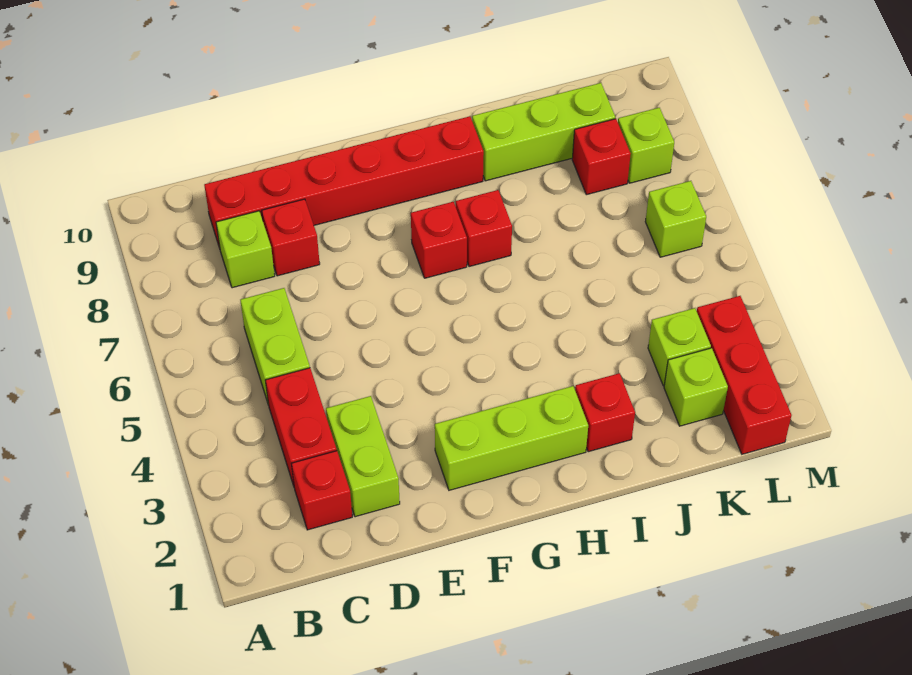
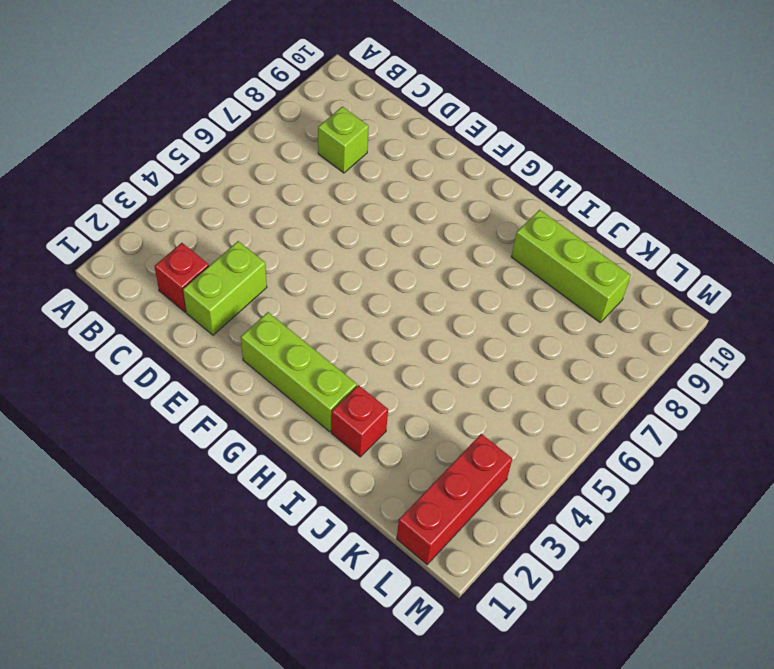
none -> red brick C3:C4 level 1
none -> lime brick C5:C6 level 1
none -> red brick C9:H9 level 1

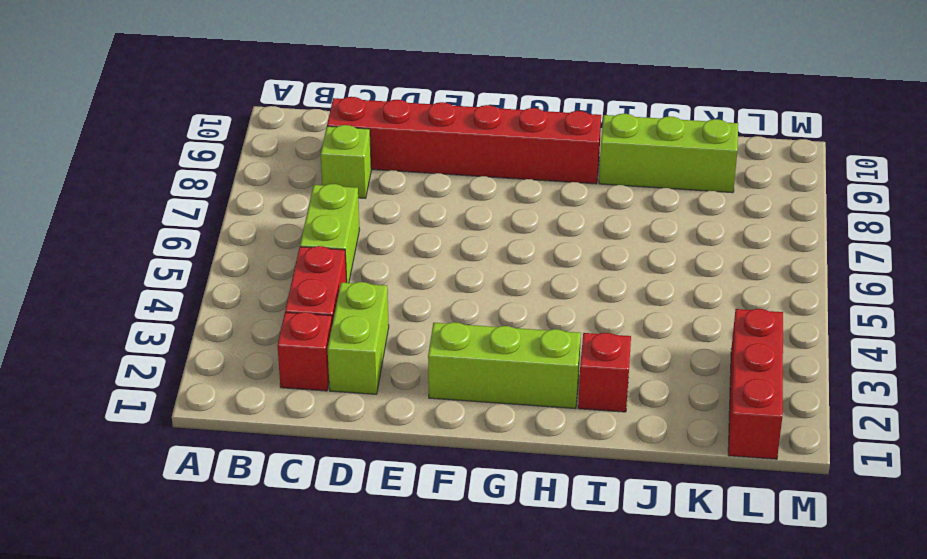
none -> red brick D8 level 1
none -> red brick G7 level 1
none -> red brick H7 level 1

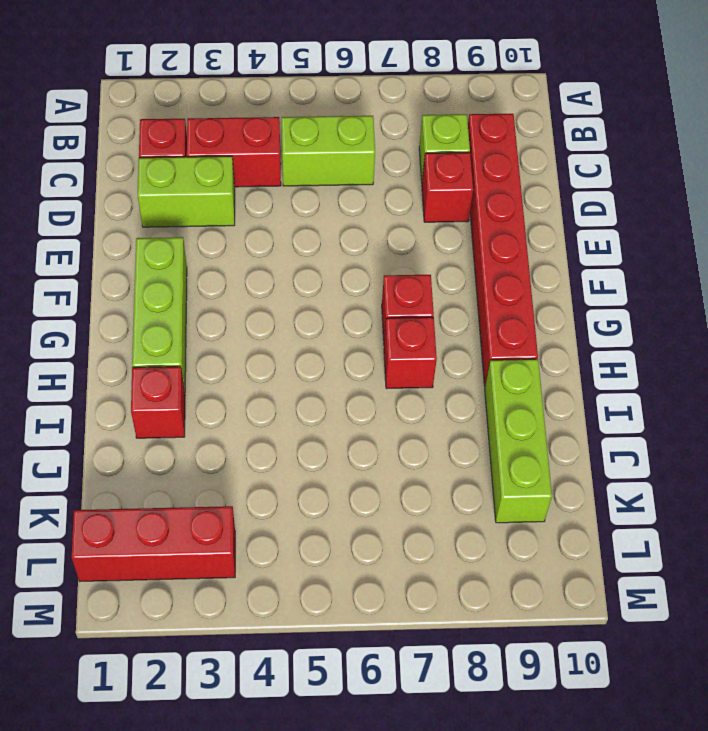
none -> lime brick K2 level 1
none -> lime brick K3 level 1
none -> red brick K8 level 1

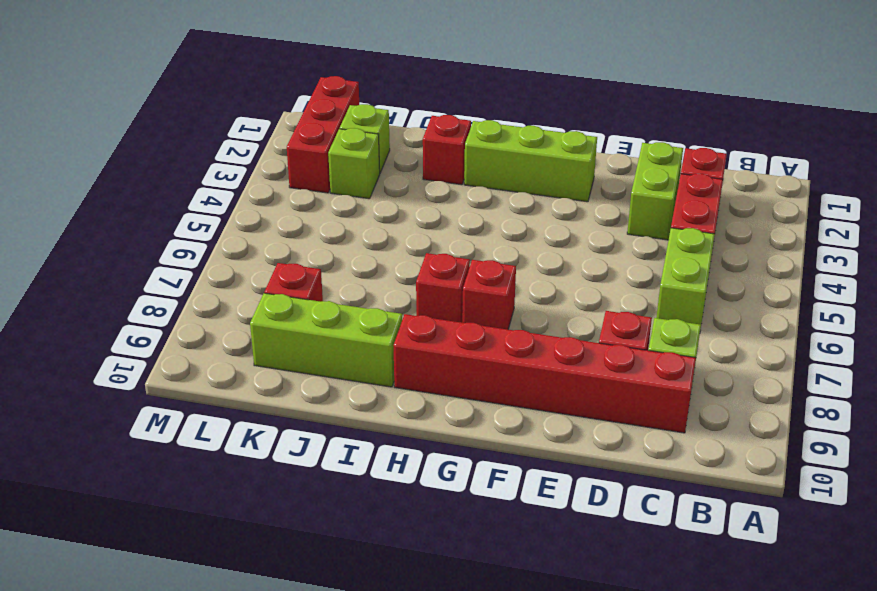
none -> lime brick L6 level 1
none -> lime brick L8 level 1

